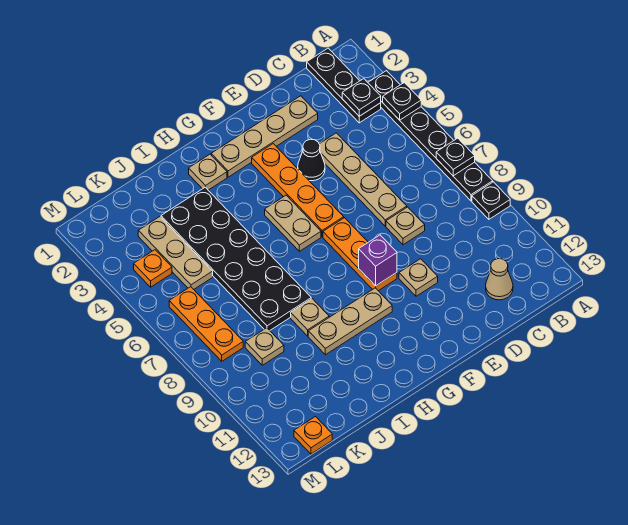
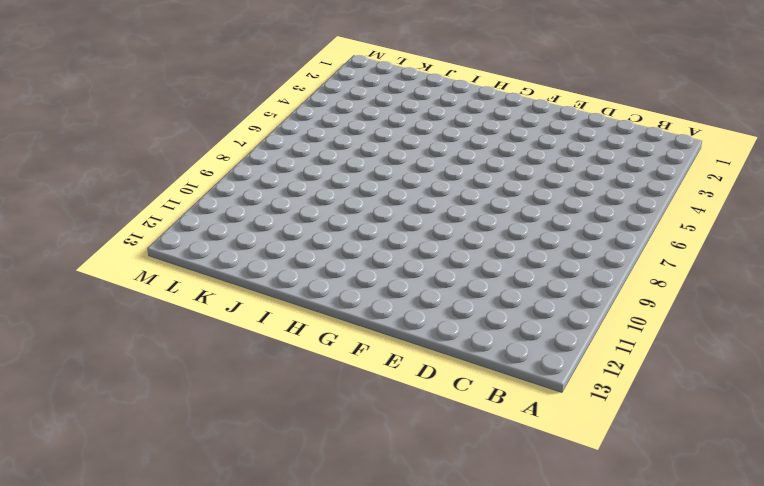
none -> black plate A3:A8 level 1
none -> black plate A9 level 1
none -> black plate B1:B3 level 1

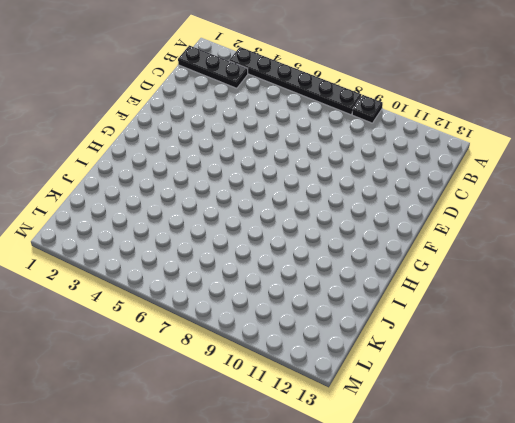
none -> tan cone C12 level 1
none -> tan plate D2:G2 level 1
none -> tan plate D4:D7 level 1

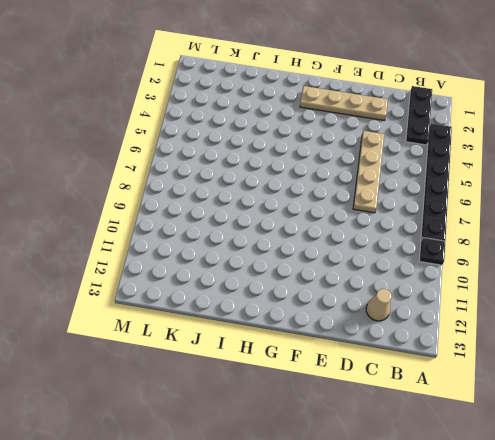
none -> tan plate D8 level 1
none -> black cone E4 level 1
none -> tan plate E10 level 1

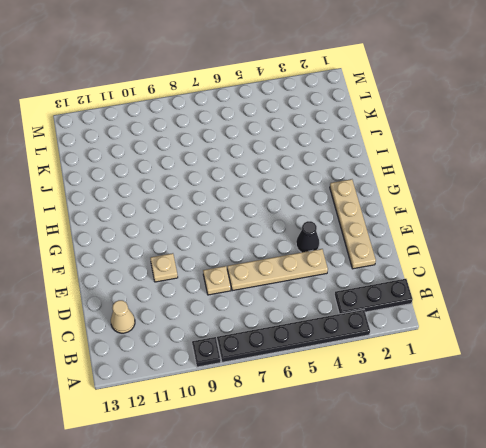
none -> orange plate F3:F6 level 1
none -> orange plate F7:F9 level 1
none -> tan plate G5:G6 level 1

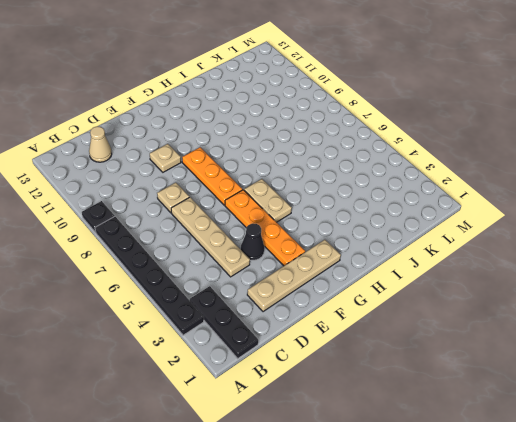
none -> tan plate G10:I10 level 1
none -> tan plate H2 level 1
none -> black plate I3:J8 level 1

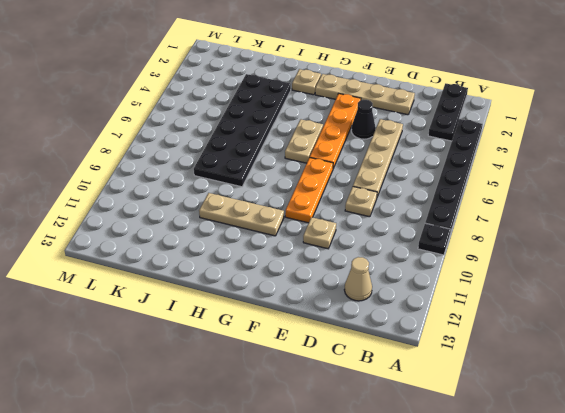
none -> tan plate I9 level 1
none -> tan plate K3:K5 level 1
none -> tan plate K9 level 1

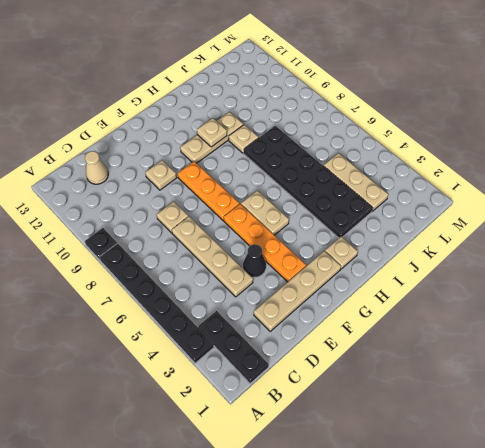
tan plate H10 level 2 -> tan plate K9 level 1
none -> orange plate L4 level 1
none -> orange plate L6:L8 level 1
none -> orange plate L13 level 1

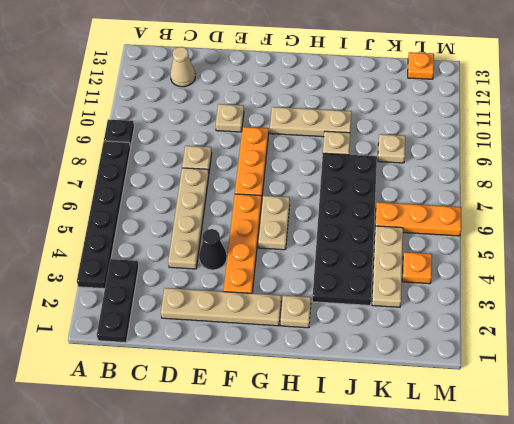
orange plate K6:M6 level 1 -> orange plate L6:L8 level 1
none -> black plate A4 level 2
none -> black plate A7 level 2
none -> black plate B3 level 2

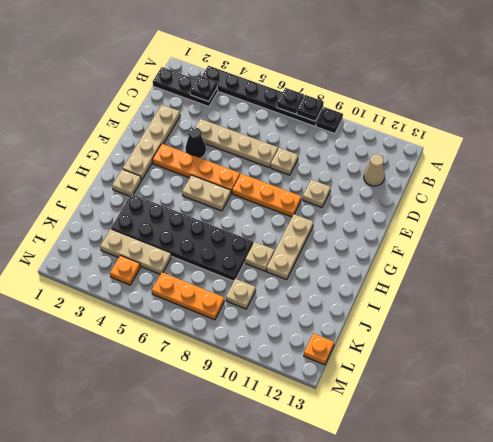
black plate A8 level 2 -> black plate A4 level 2
none -> purple brick F9 level 2

